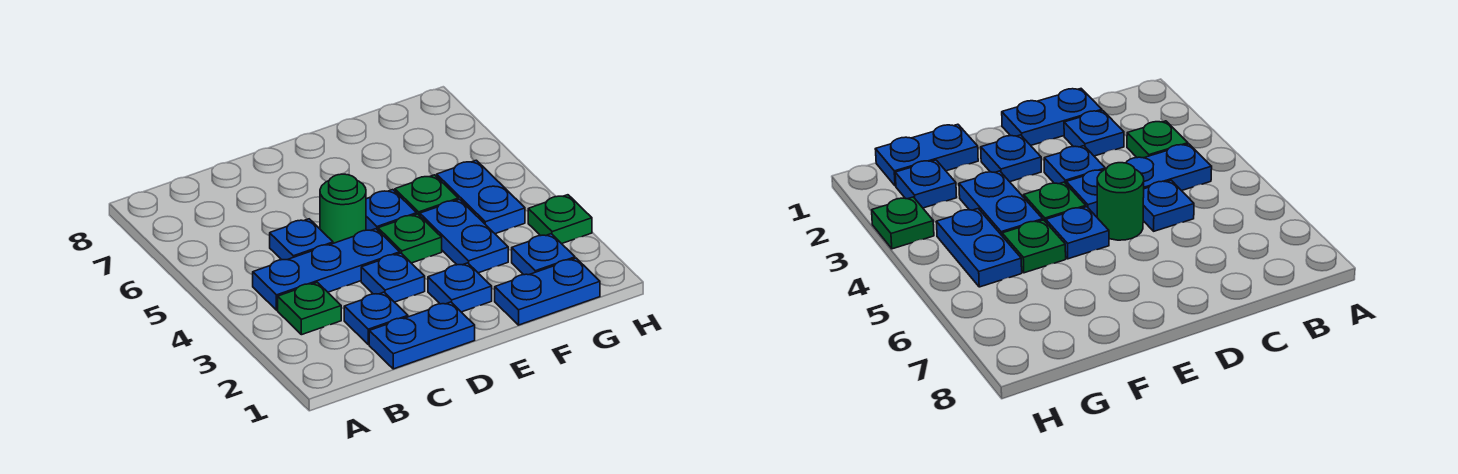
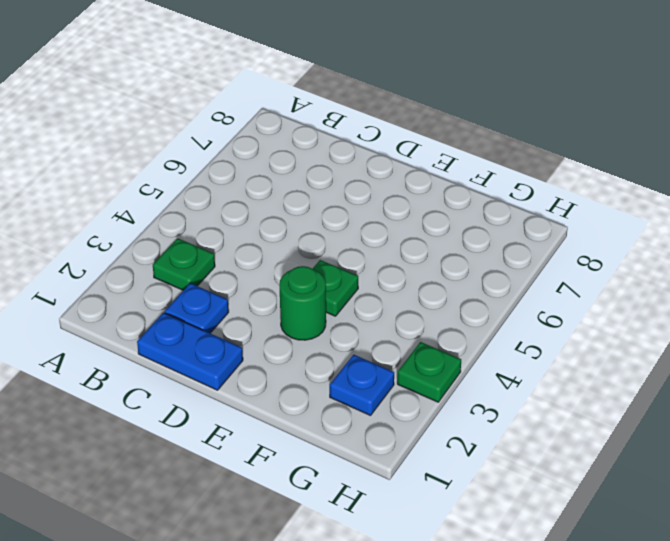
green round brick E3 level 1 -> green round brick D5 level 1
none -> blue plate B4:D4 level 1
none -> blue plate C5 level 1
none -> blue plate D3 level 1

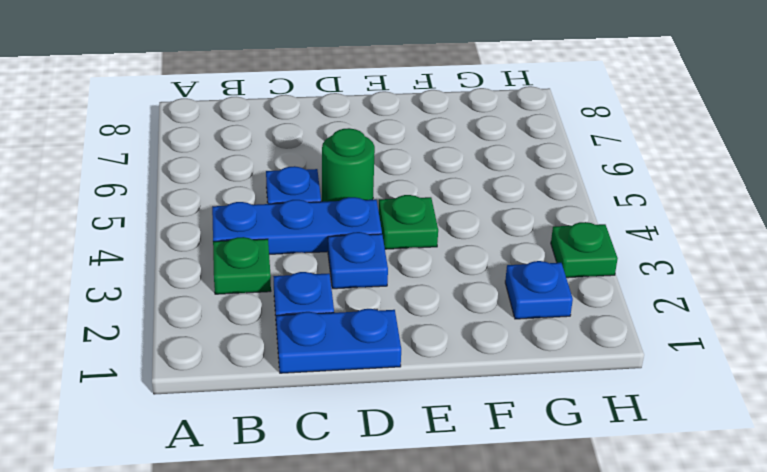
none -> blue plate E2 level 1
none -> blue plate E5 level 1
none -> blue plate F1:G1 level 1

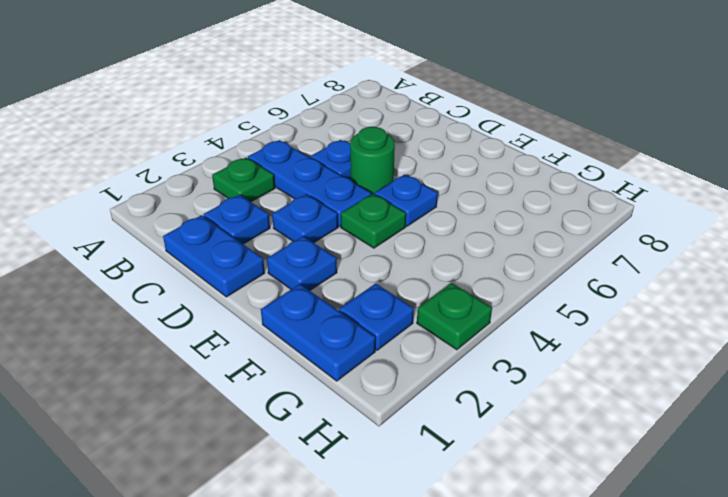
none -> blue plate F3:F4 level 1
none -> green plate F5 level 1
none -> blue plate G4:G5 level 1

